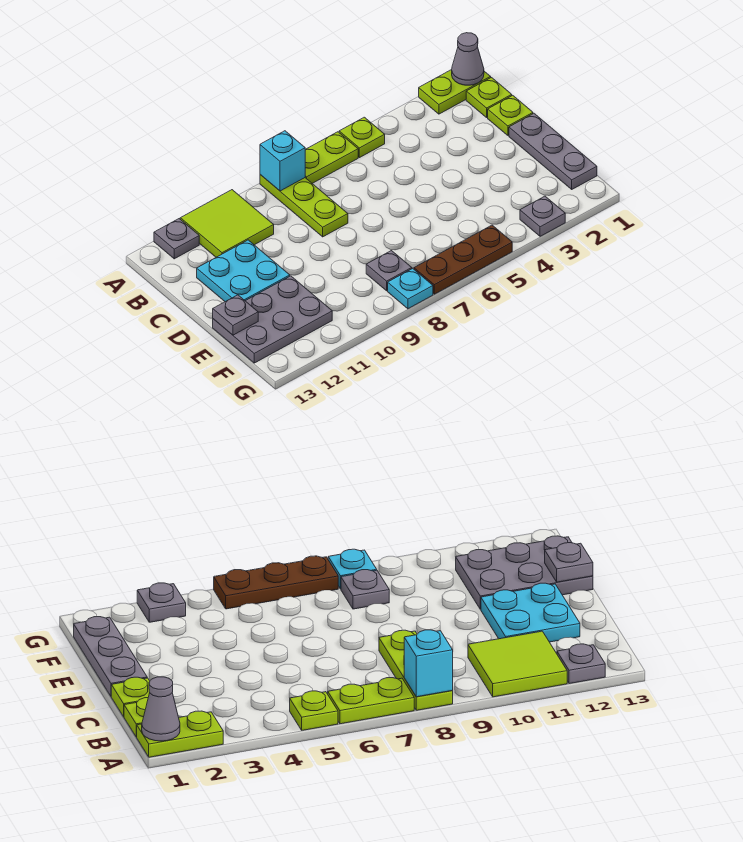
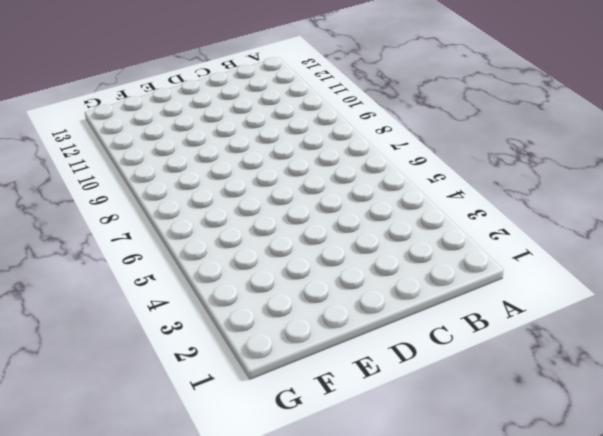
none -> lime plate A1:A2 level 1
none -> lime plate A5 level 1
none -> lime plate A6:A7 level 1

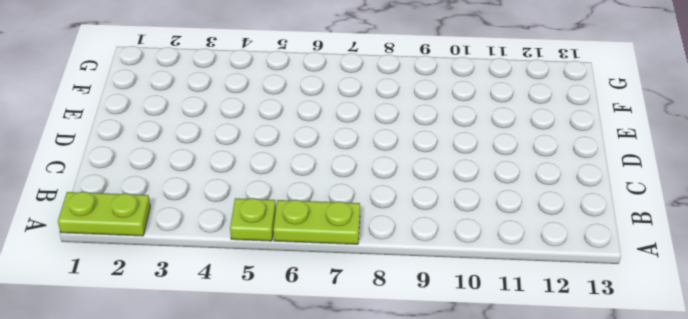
none -> lime plate A8:C8 level 1
none -> lime tile A10:B11 level 1
none -> grey plate A12 level 1

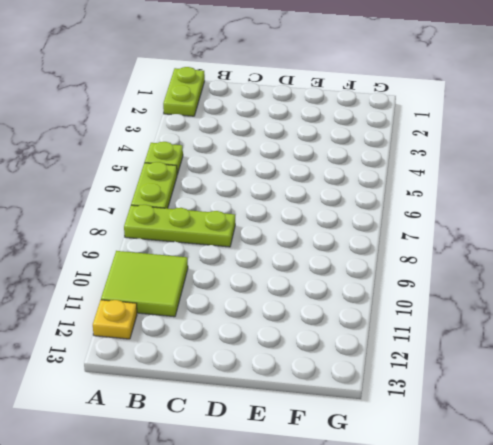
yellow plate A12 level 1 -> grey plate A12 level 1
none -> lime plate B1 level 1
none -> lime plate C1 level 1
none -> cyan plate C11:D12 level 1

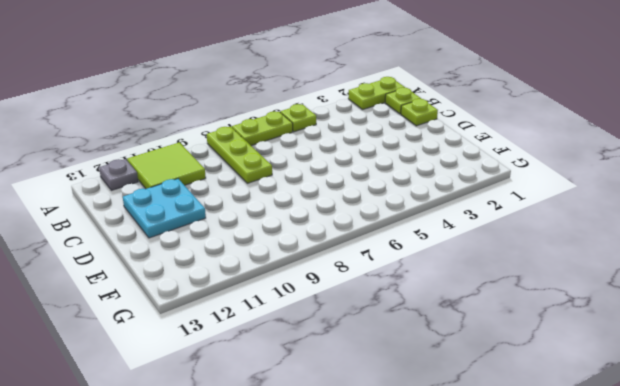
none -> grey plate D1:F1 level 1
none -> grey plate E11:F13 level 1
none -> grey plate F8 level 1

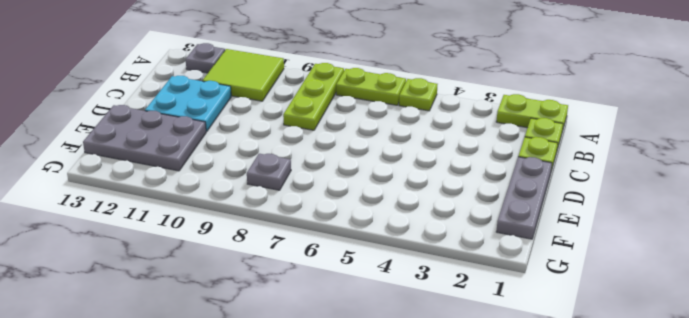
none -> grey plate G3 level 1
none -> brown plate G5:G7 level 1
none -> cyan plate G8 level 1

